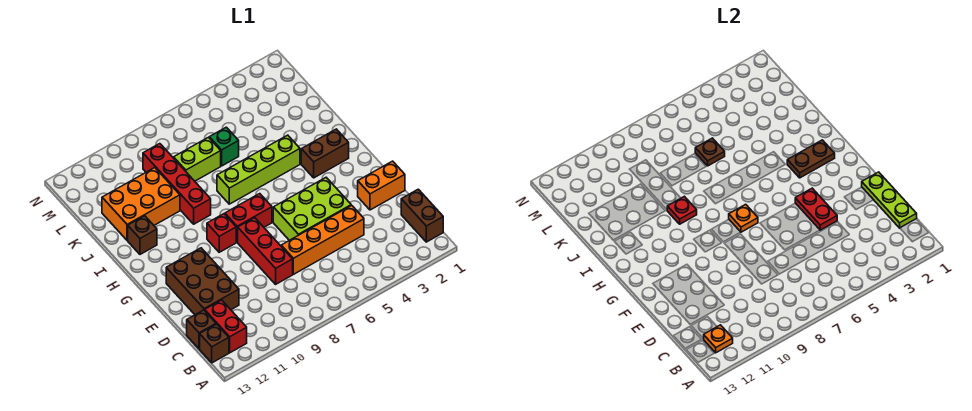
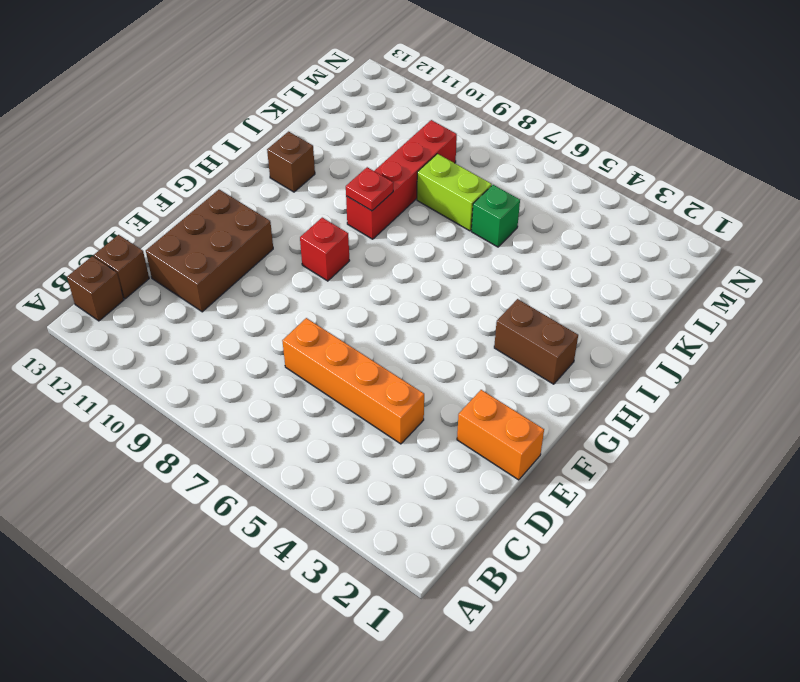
none -> brown brick B1:C1 level 1
none -> red brick B12:C12 level 1
none -> red brick D8:F8 level 1

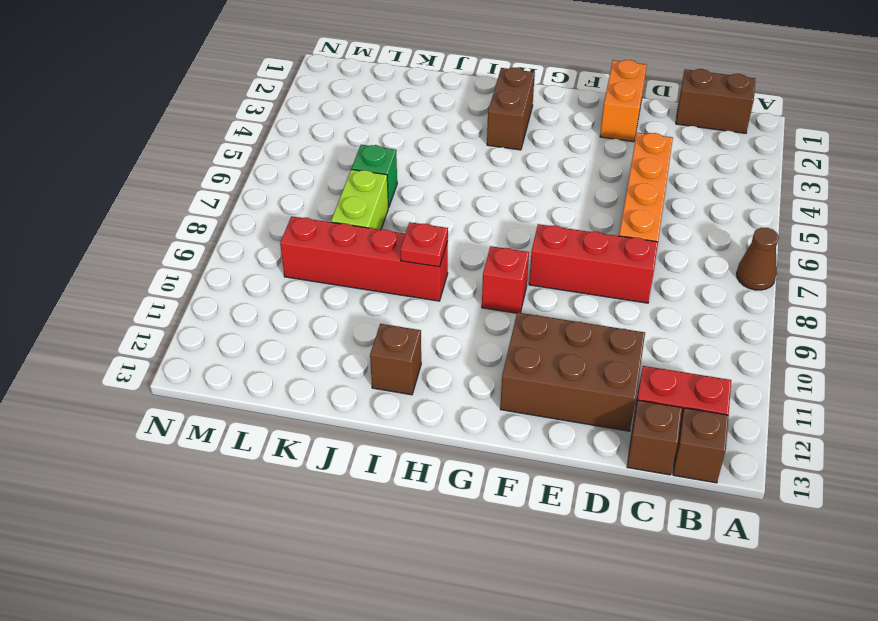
brown cone A7 level 1 -> none
none -> lime brick E4:F6 level 1
none -> red brick G7:G8 level 1
none -> lime brick I4:I7 level 1

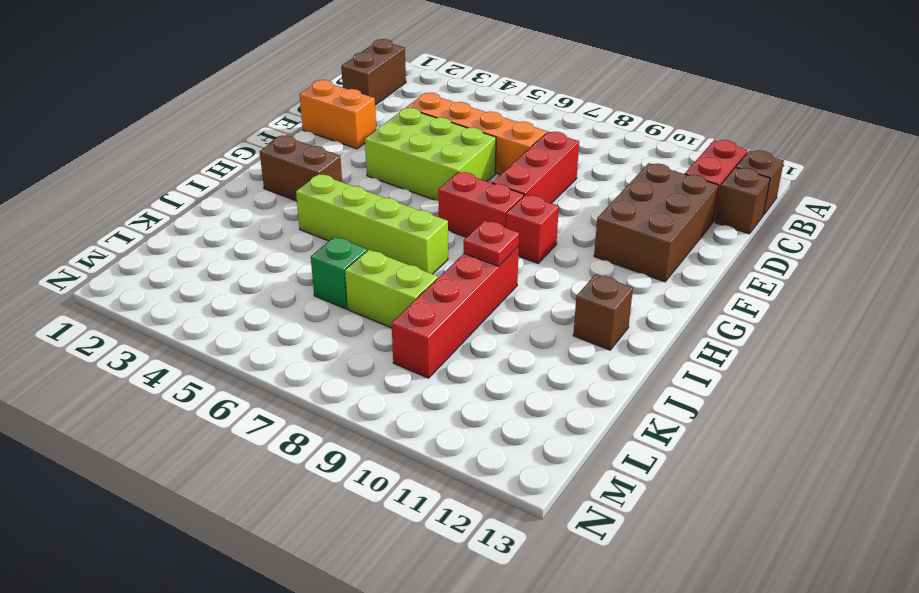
none -> orange brick J10:K12 level 1
none -> orange plate B12 level 2
none -> lime plate C1:E1 level 2

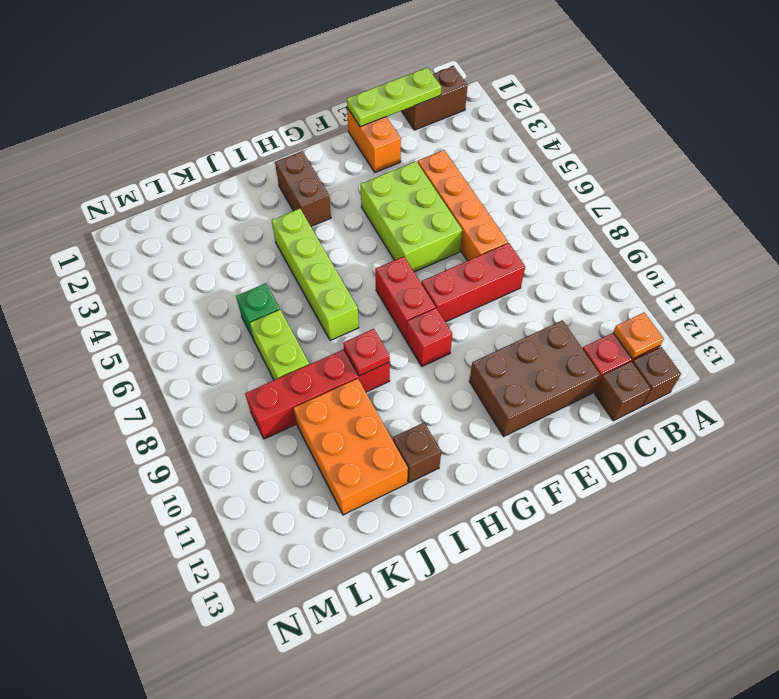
none -> red plate E4:F4 level 2
none -> orange plate G7 level 2
none -> brown plate H2:H3 level 2

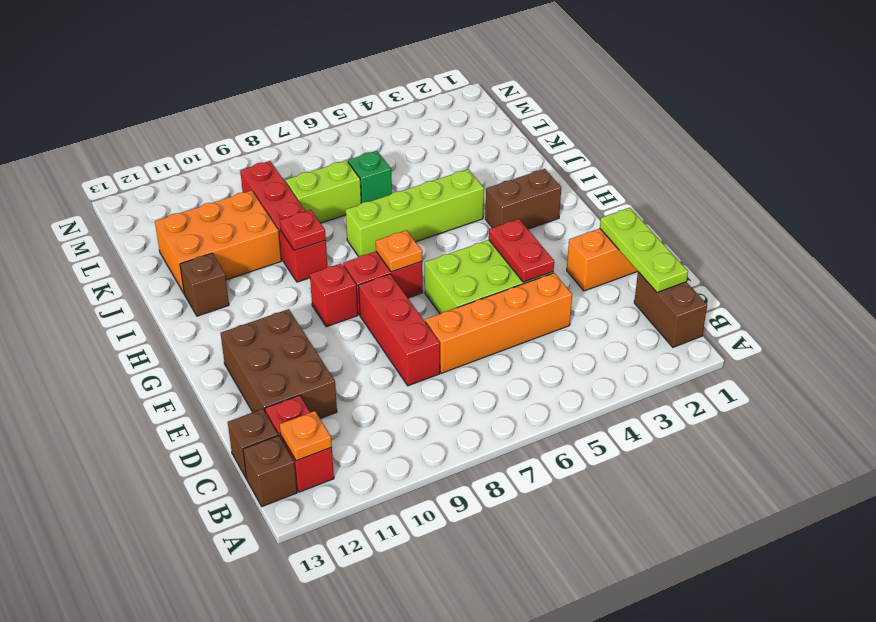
none -> brown plate H2:H3 level 2
none -> brown plate K6 level 2

